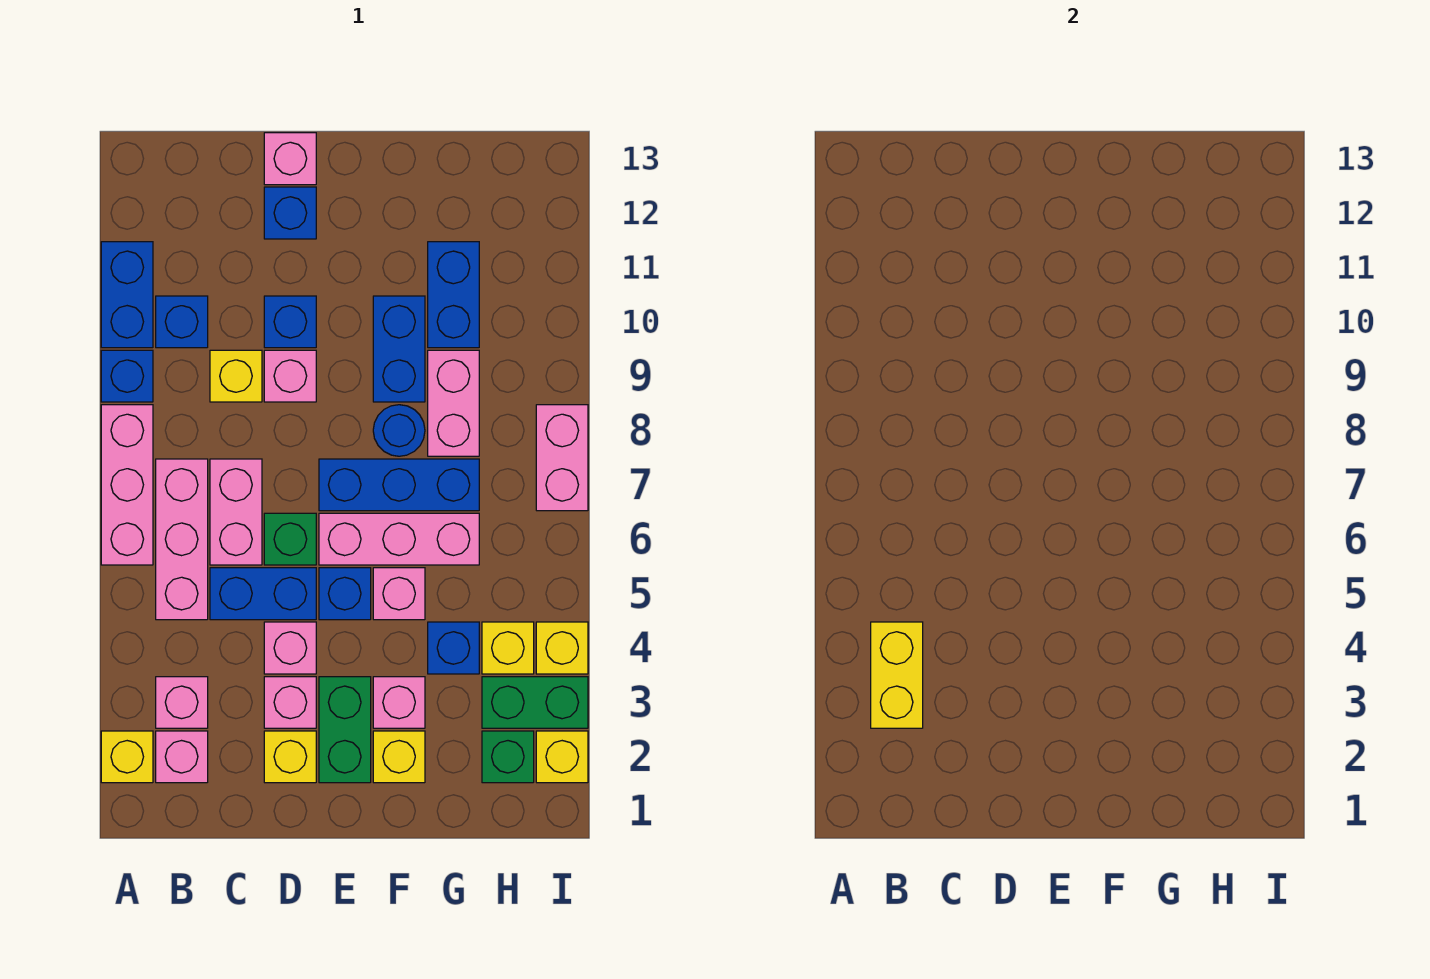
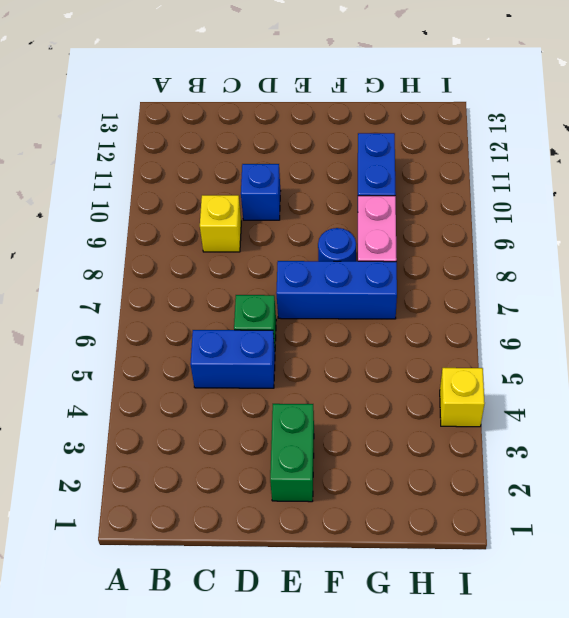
none -> yellow brick A2 level 1
none -> pink brick A6:A8 level 1
none -> blue brick A9 level 1
none -> blue brick A10:A11 level 1

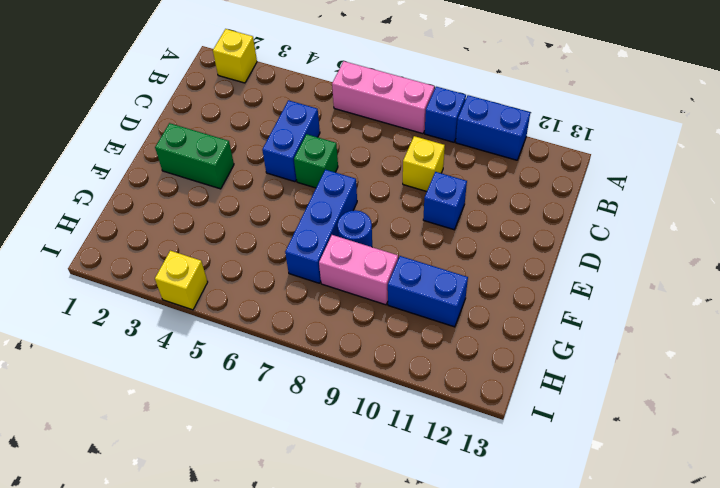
none -> pink brick B2 level 1
none -> pink brick B3 level 1
none -> pink brick B5:B7 level 1
none -> blue brick B10 level 1

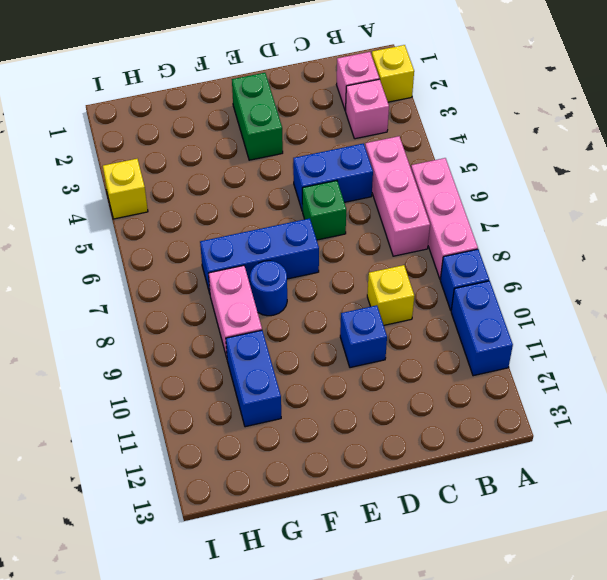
none -> blue brick B10 level 1
none -> pink brick C6:C7 level 1
none -> yellow brick D2 level 1
none -> pink brick D3 level 1

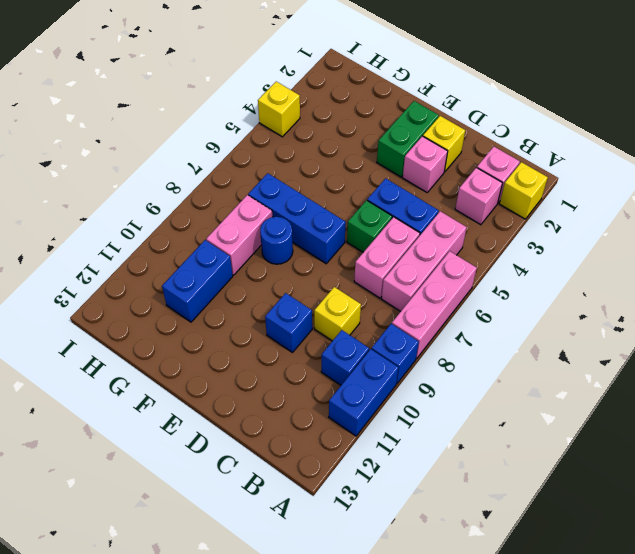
none -> pink brick D4 level 1
none -> pink brick D9 level 1
none -> blue brick D12 level 1
none -> pink brick D13 level 1

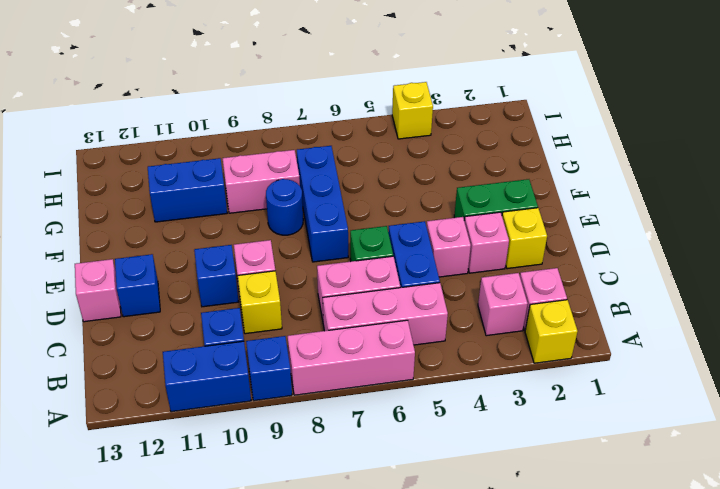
none -> blue brick E5 level 1
none -> pink brick E6:G6 level 1
none -> yellow brick F2 level 1
none -> pink brick F3 level 1

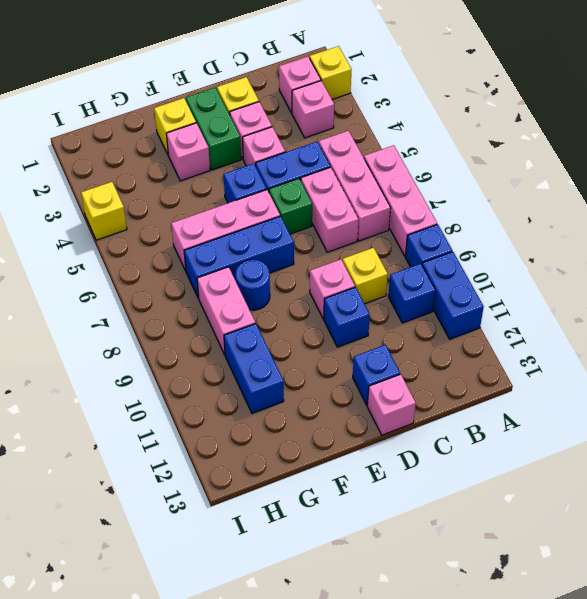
none -> pink brick F5 level 1
none -> blue brick F9:F10 level 1
none -> blue brick G4 level 1
none -> green brick H2 level 1

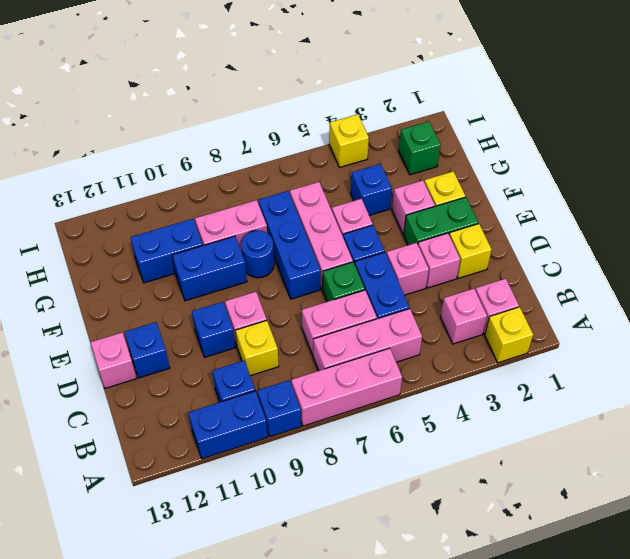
none -> green brick H3:I3 level 1
none -> yellow brick H4 level 1
none -> yellow brick I2 level 1
none -> pink brick I7:I8 level 1

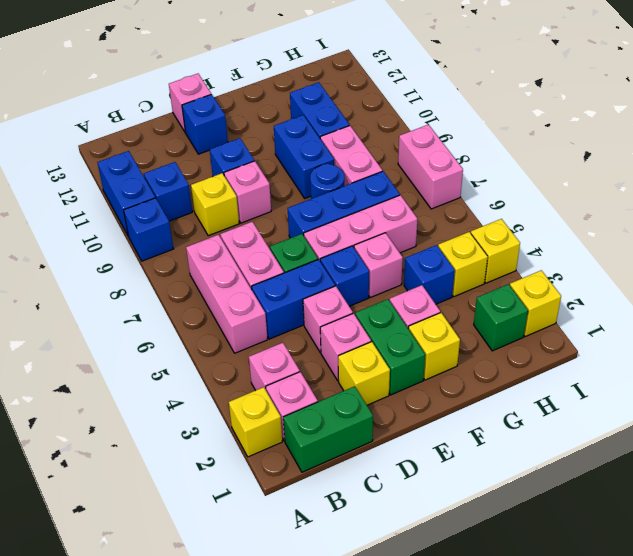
green brick B1:C1 level 1 -> green brick H3:I3 level 1
none -> pink brick A6:A8 level 1
none -> yellow brick B3:B4 level 2

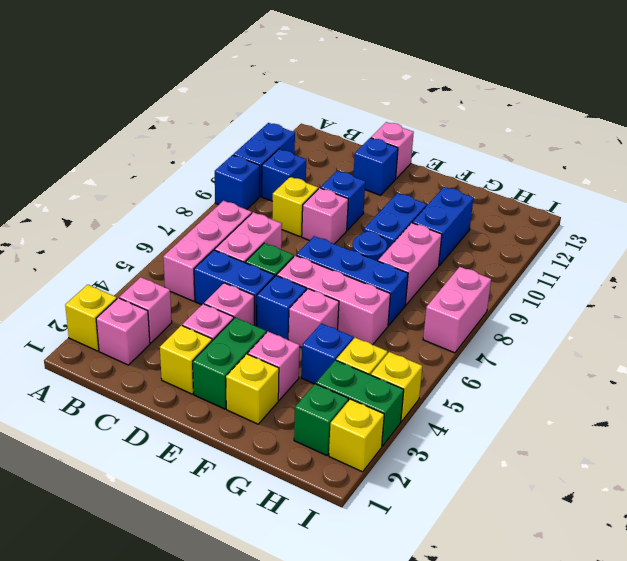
none -> pink brick A6:A8 level 1
none -> yellow brick B3:B4 level 2

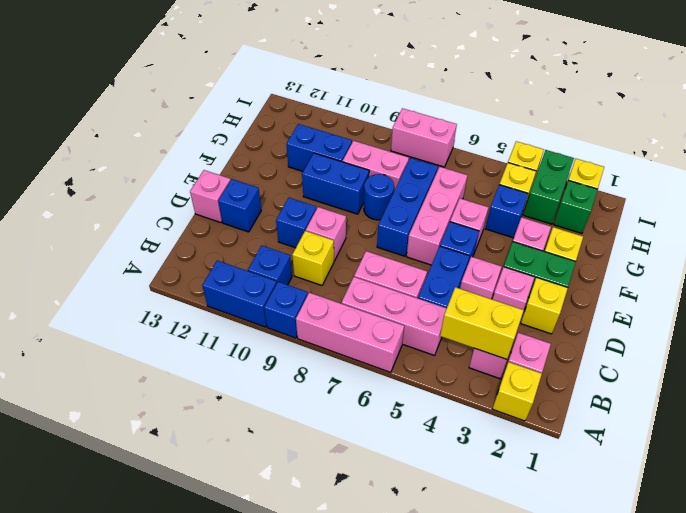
none -> green brick D6 level 1

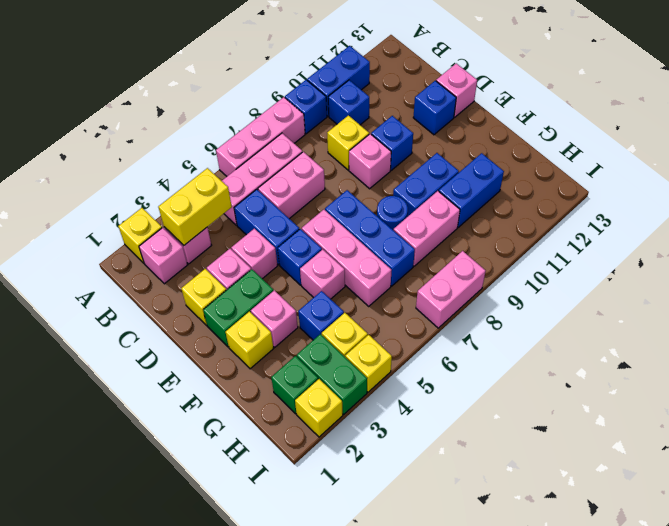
none -> green brick D6 level 1

